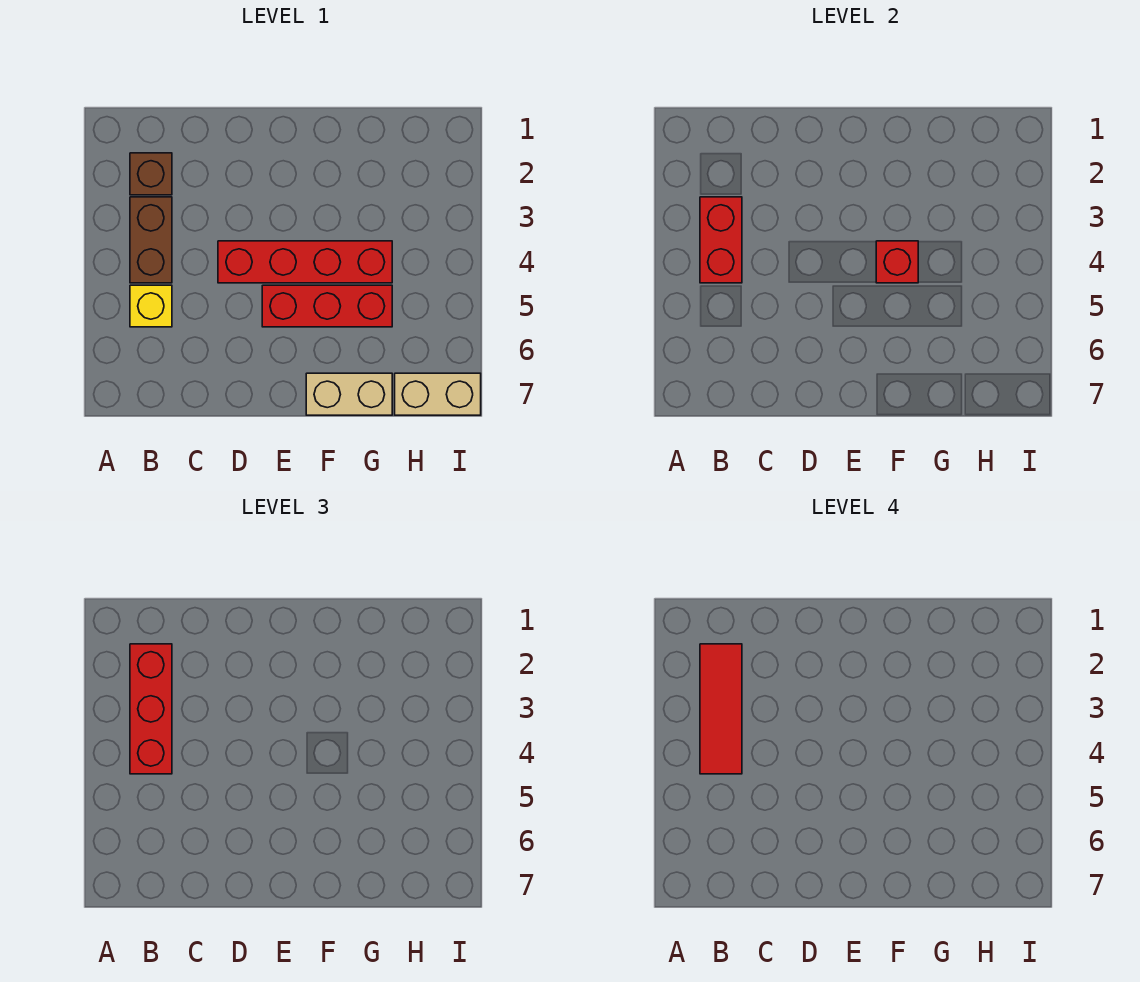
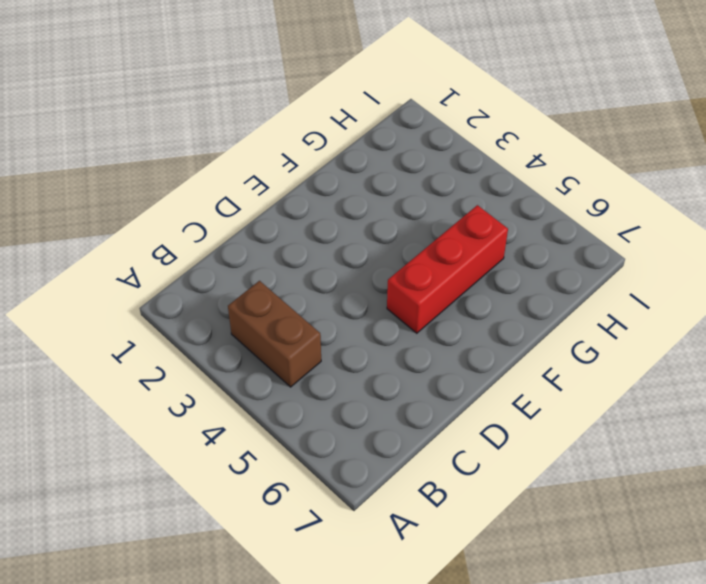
none -> brown brick B2 level 1
none -> yellow brick B5 level 1

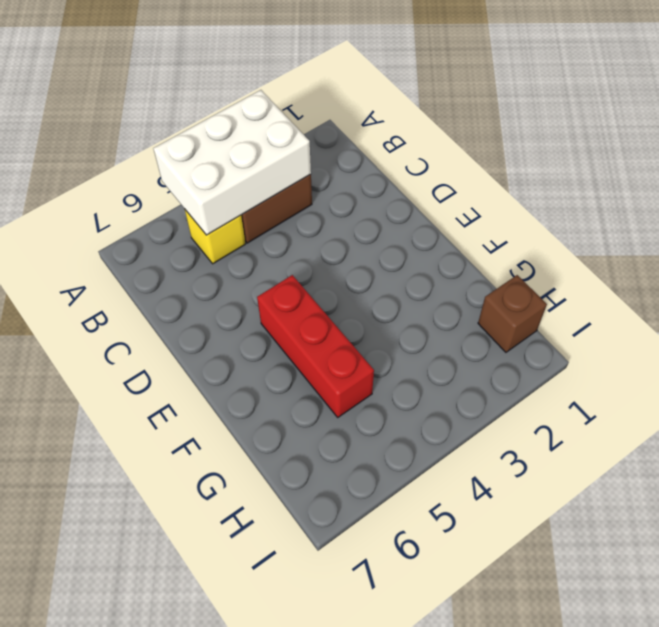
white brick A3:B5 level 2 -> red brick B3:B4 level 2
brown brick H1 level 1 -> brown brick B2 level 1
none -> red brick D4:G4 level 1
none -> tan brick F7:G7 level 1

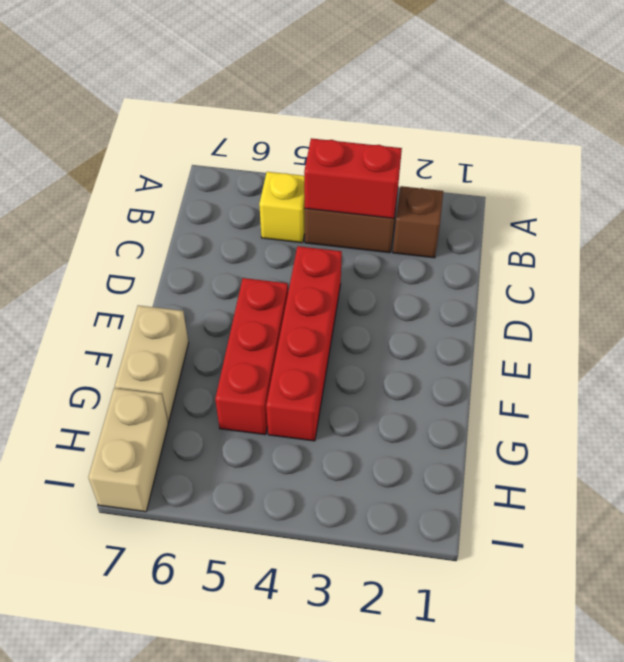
none -> red brick F4 level 2
none -> red brick B2:B4 level 3

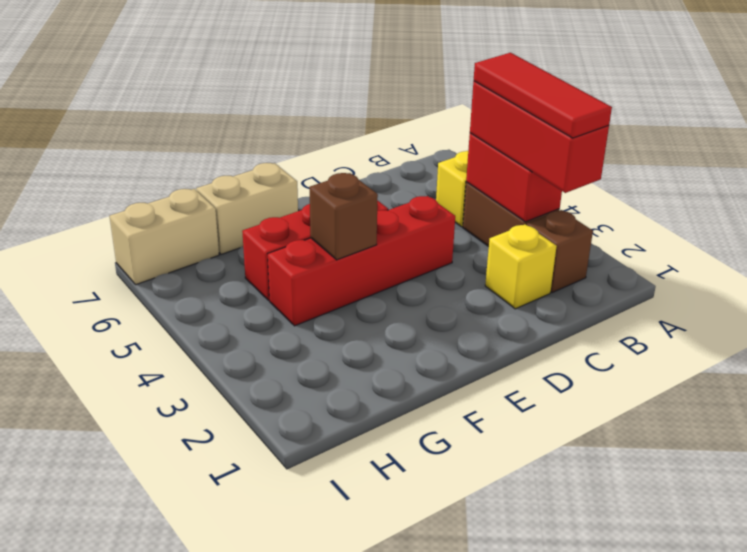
yellow brick C2 level 1 -> none
brown brick F4 level 2 -> red brick F4 level 2

